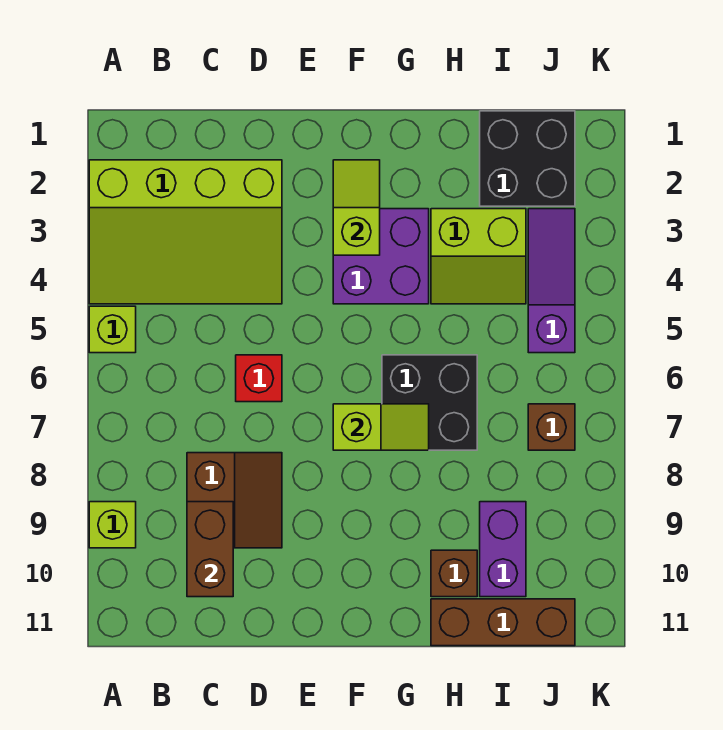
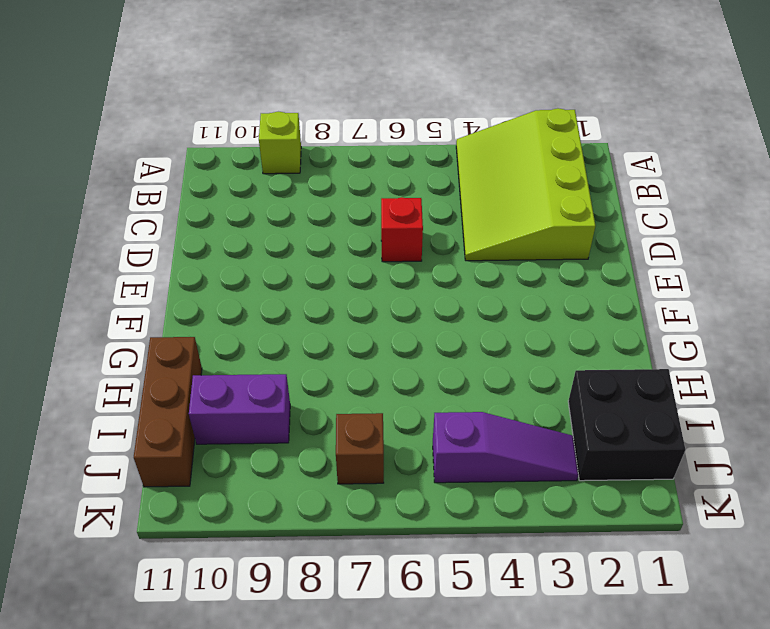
none -> lime brick A5 level 1
none -> brown slope C8:D9 level 1 top C
none -> purple brick F3:G4 level 1

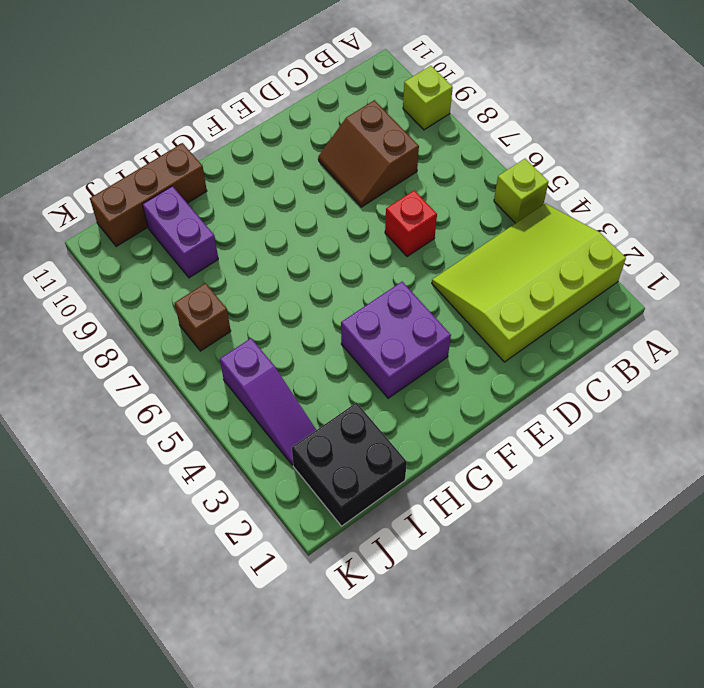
none -> black brick G6:H7 level 1
none -> lime slope H3:I4 level 1 top 3
none -> brown brick H10 level 1

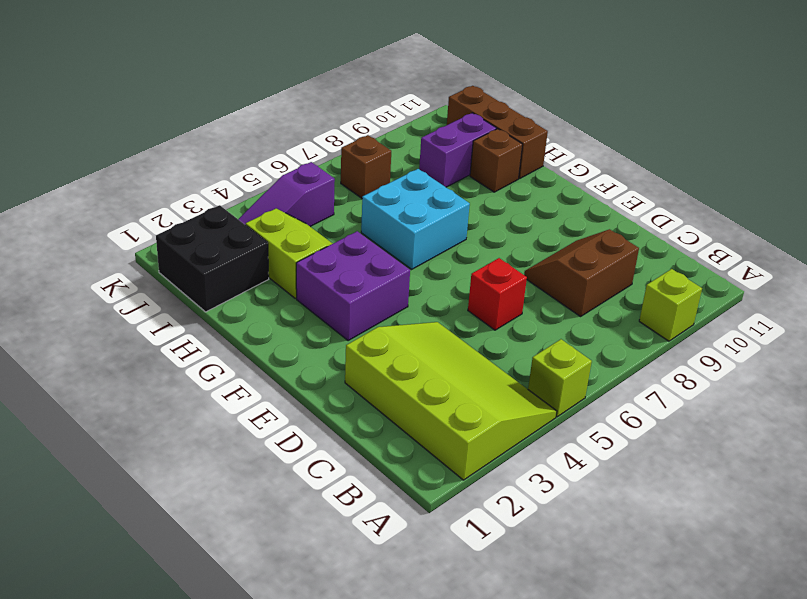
cyan brick G6:H7 level 1 -> black brick G6:H7 level 1
none -> brown brick C9:C10 level 2
none -> lime slope F2:F3 level 2 top 3
none -> lime slope F7:G7 level 2 top F

